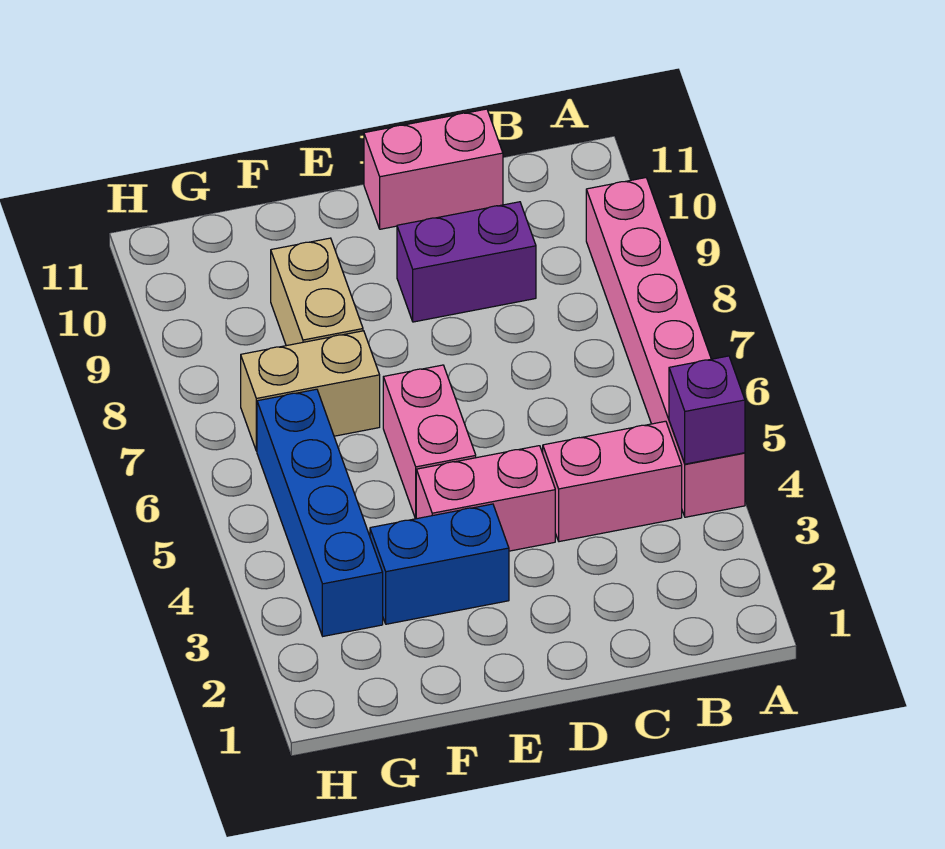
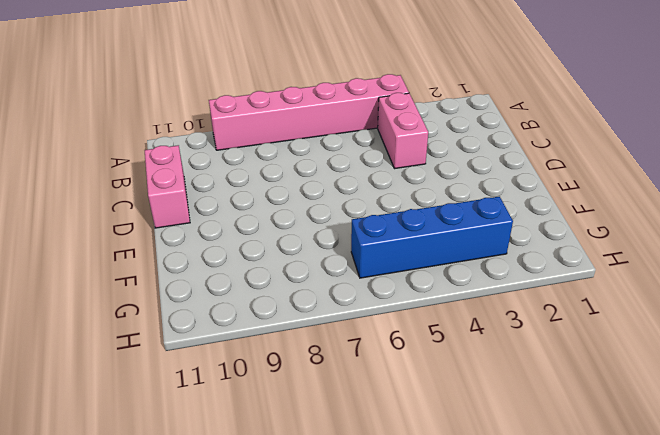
none -> purple brick C9:D9 level 1
none -> pink brick D4:E4 level 1

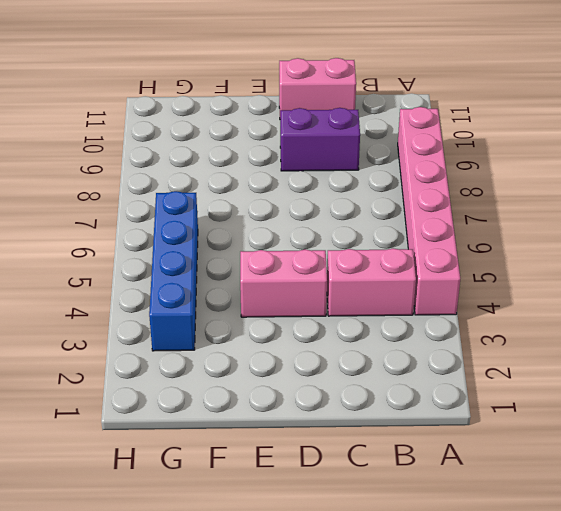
none -> blue brick E3:F3 level 1
none -> pink brick E5:E6 level 1

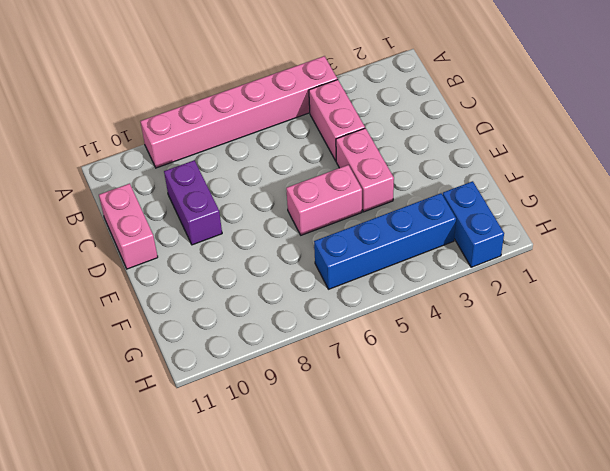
blue brick G2:H2 level 1 -> blue brick E3:F3 level 1
none -> tan brick F7:G7 level 1
none -> tan brick F8:F9 level 1

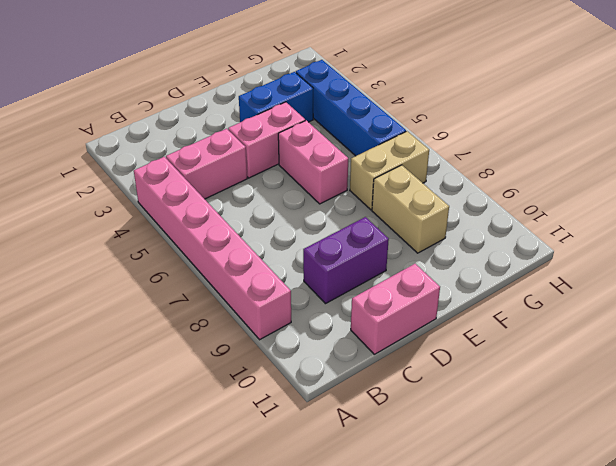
none -> purple brick A4 level 2

